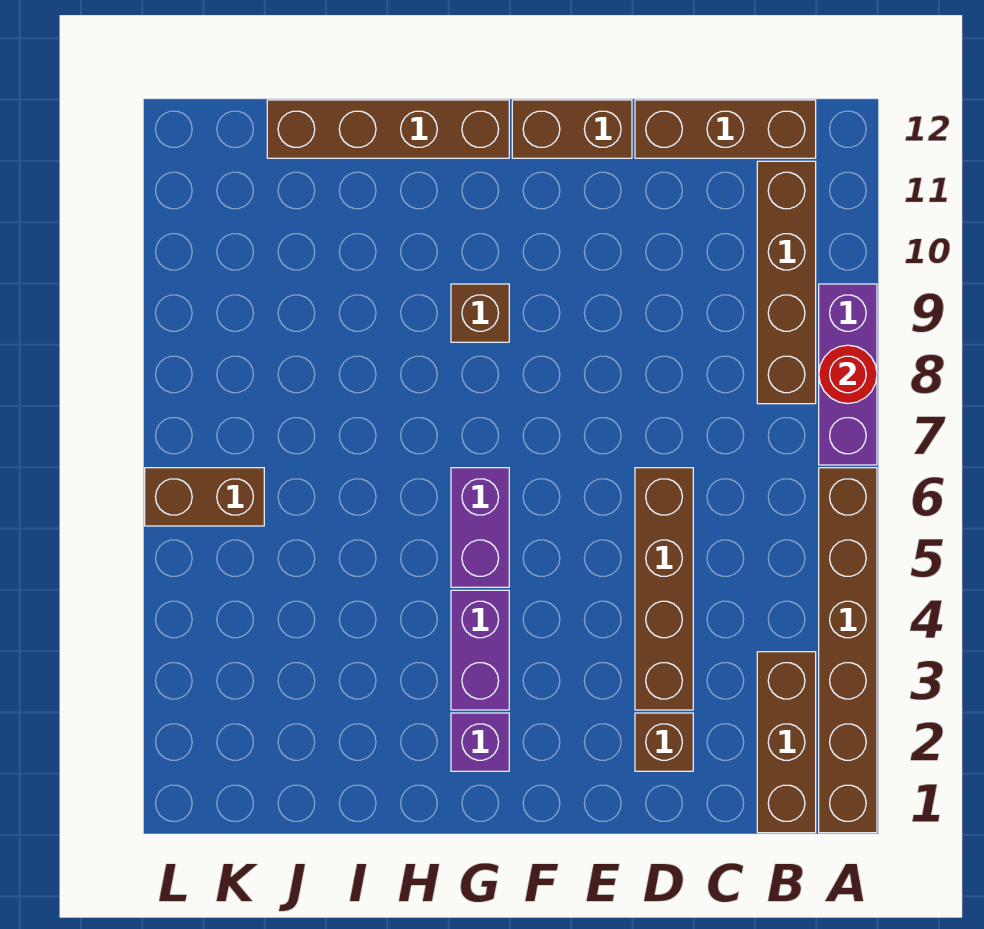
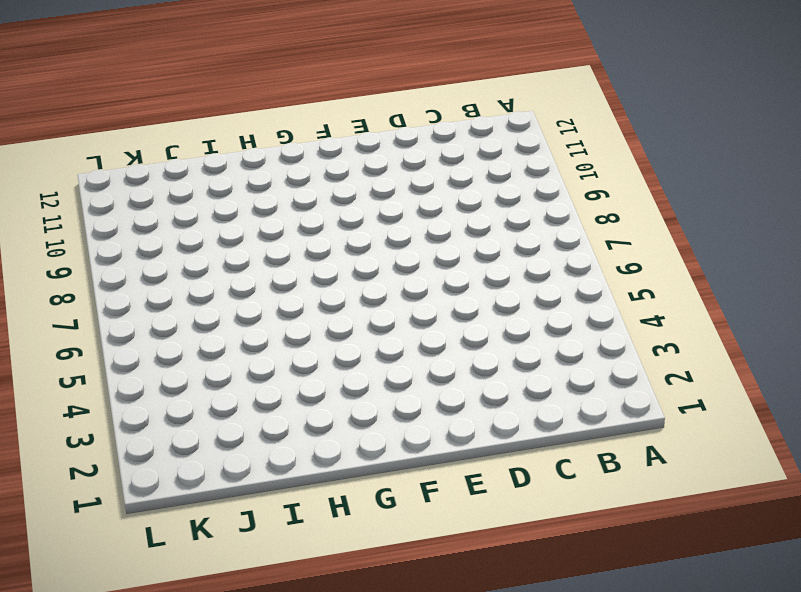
none -> brown brick A1:A6 level 1
none -> purple brick A7:A9 level 1
none -> brown brick B1:B3 level 1

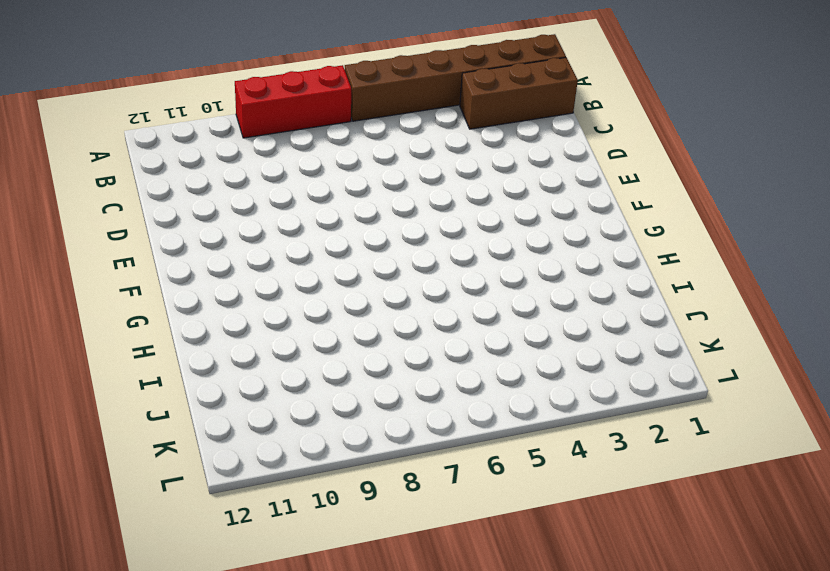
red brick A7:A9 level 1 -> purple brick A7:A9 level 1
none -> brown brick B8:B11 level 1
none -> brown brick B12:D12 level 1
none -> brown brick D2 level 1

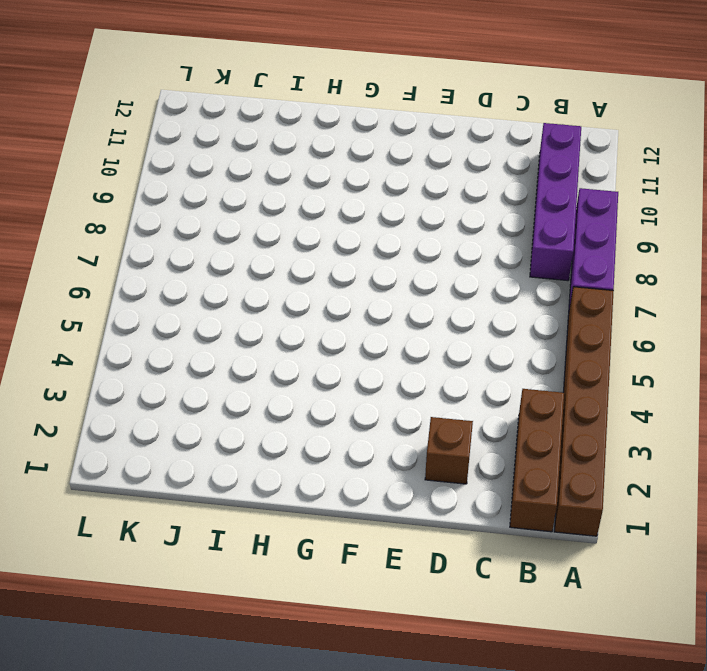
purple brick B8:B11 level 1 -> brown brick B8:B11 level 1
none -> brown brick B12:D12 level 1
none -> brown brick D3:D6 level 1
none -> brown brick E12:F12 level 1

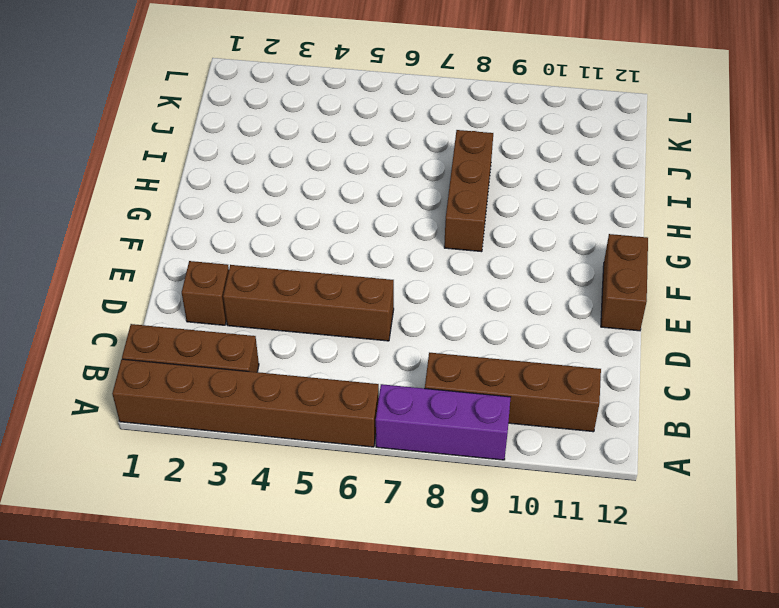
brown brick G8:I8 level 1 -> brown brick B12:D12 level 1
none -> purple brick G2 level 1
none -> purple brick G3:G4 level 1
none -> purple brick G5:G6 level 1

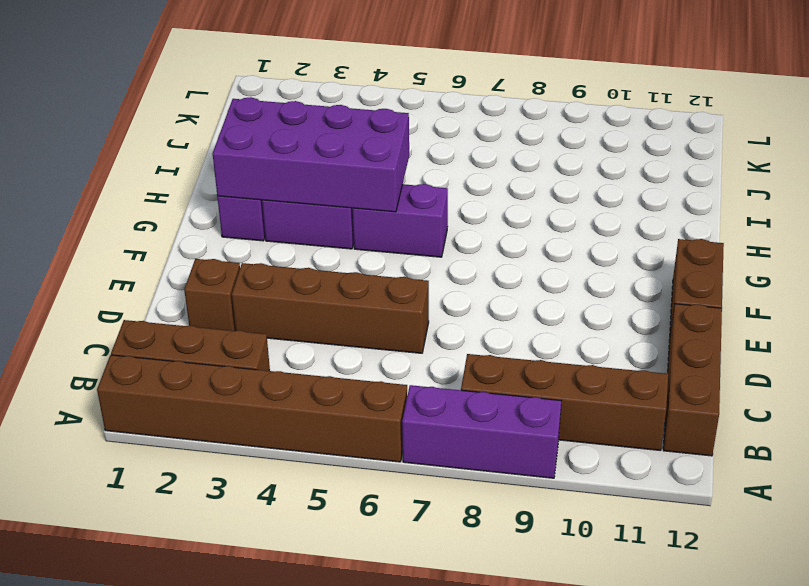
purple brick G2:H5 level 2 -> none
none -> brown brick G9 level 1
none -> brown brick G12:J12 level 1
none -> brown brick K6:L6 level 1

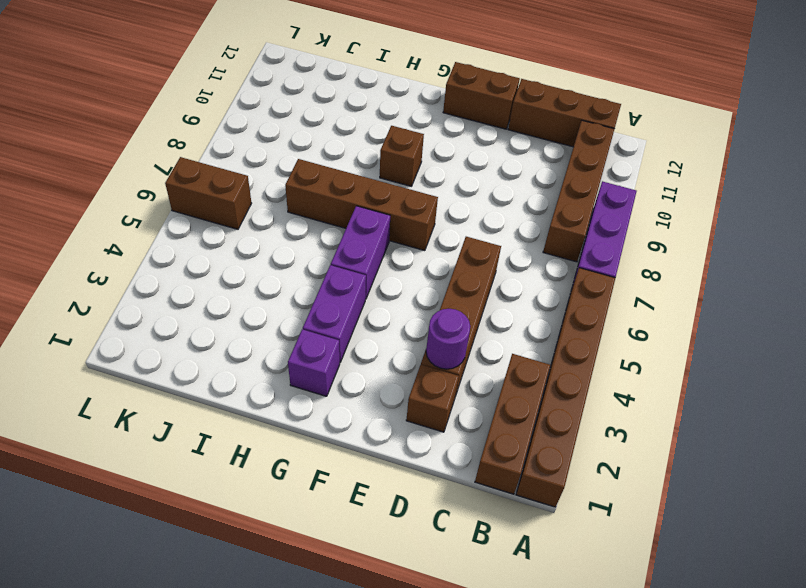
purple round brick D3 level 2 -> none
brown brick F7:I7 level 1 -> brown brick G12:J12 level 1
none -> red round brick A8 level 2

